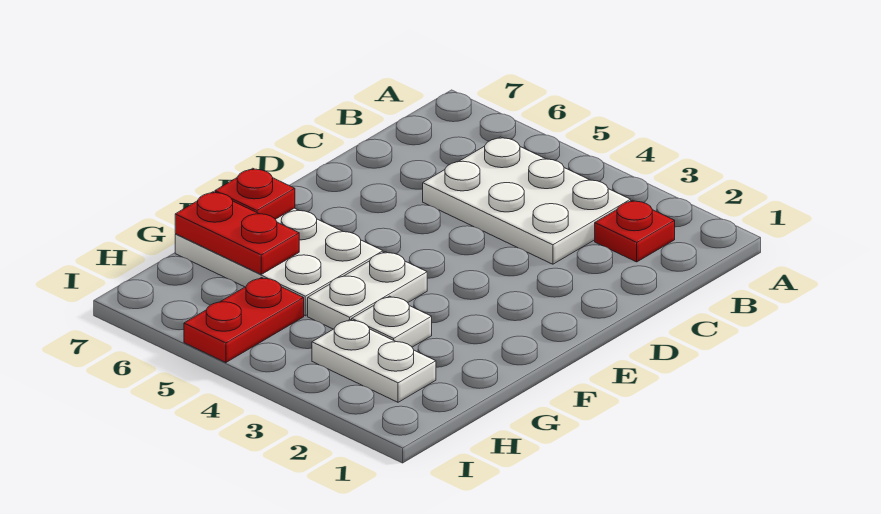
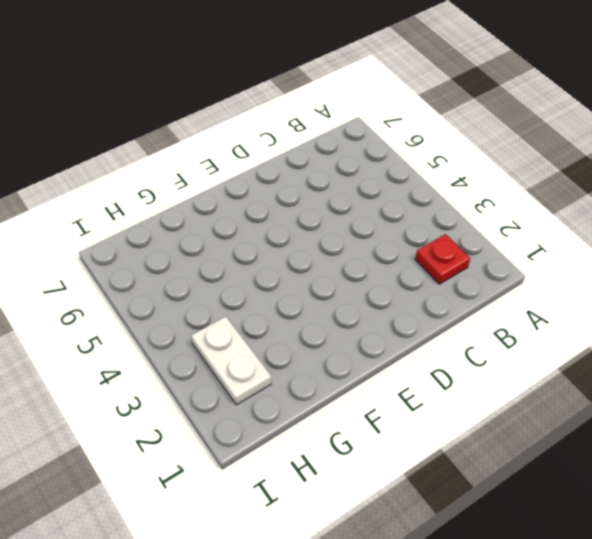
none -> white plate B3:C5 level 1
none -> white plate F4:G4 level 1

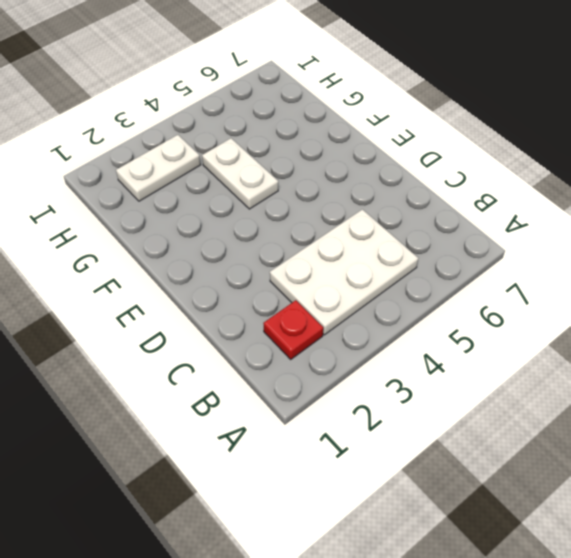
none -> white plate F5:G7 level 1
none -> white plate G3 level 1

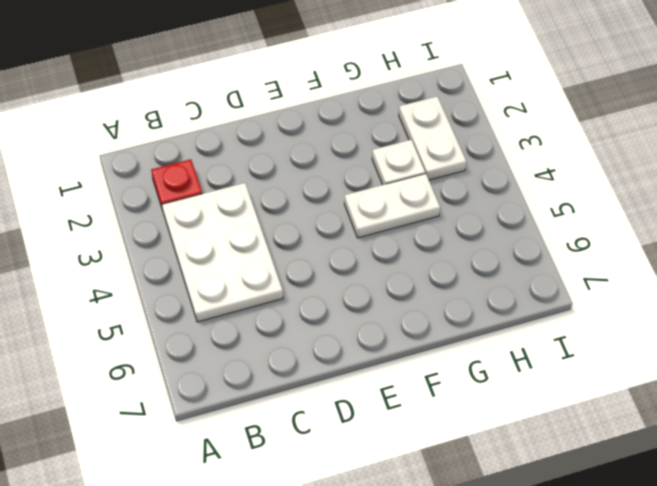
none -> white plate F5:G7 level 1
none -> red plate H5:I5 level 1

